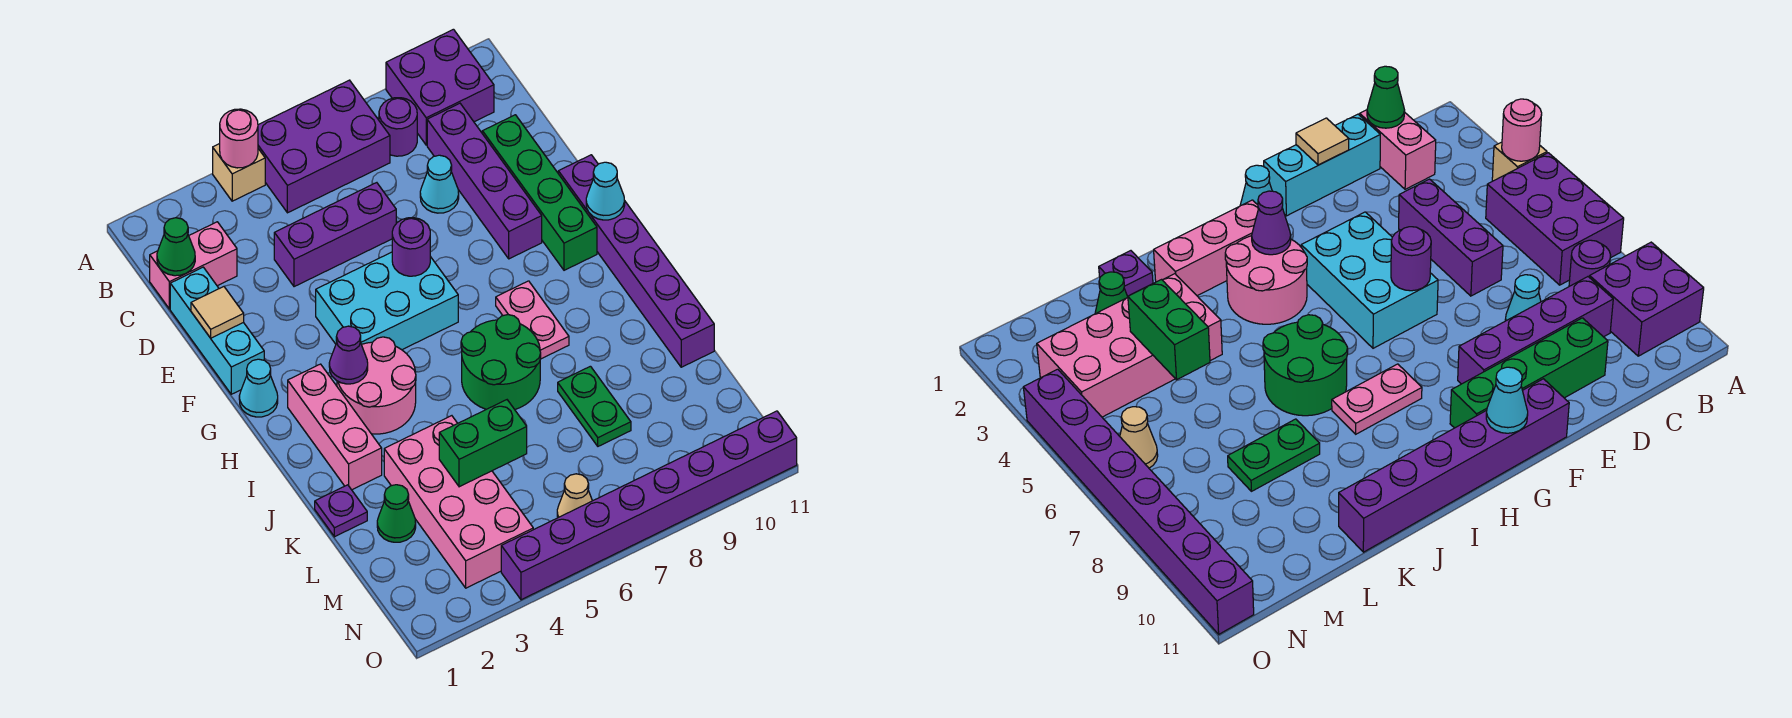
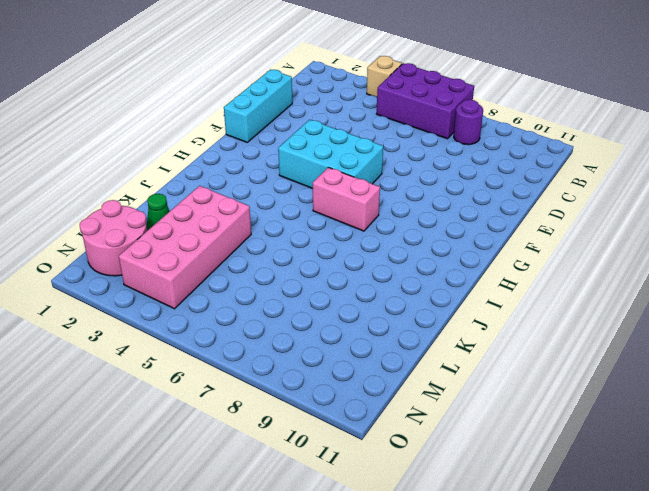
pink brick H6:H7 level 1 -> pink brick C1:C2 level 1
pink round brick M1:N2 level 1 -> pink round brick H3:I4 level 1
none -> purple brick A9:B10 level 1
none -> purple brick C9:F9 level 1
none -> purple brick D4:D6 level 1
none -> cyan cone D8 level 1

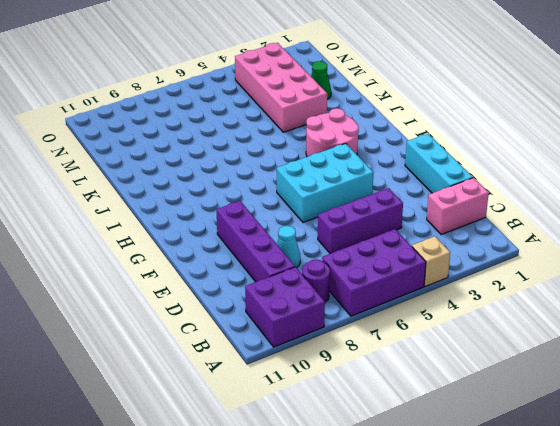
none -> green brick D10:G10 level 1
none -> purple brick F11:K11 level 1
none -> cyan cone G1 level 1
none -> pink brick H2:J2 level 1

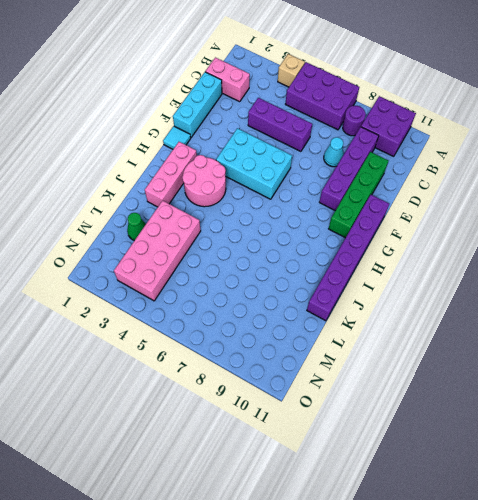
cyan tile G1 level 1 -> cyan cone G1 level 1
none -> pink plate H8:I8 level 1
none -> green round brick I6:J7 level 1
none -> purple plate K1 level 1
none -> green plate K8:L8 level 1

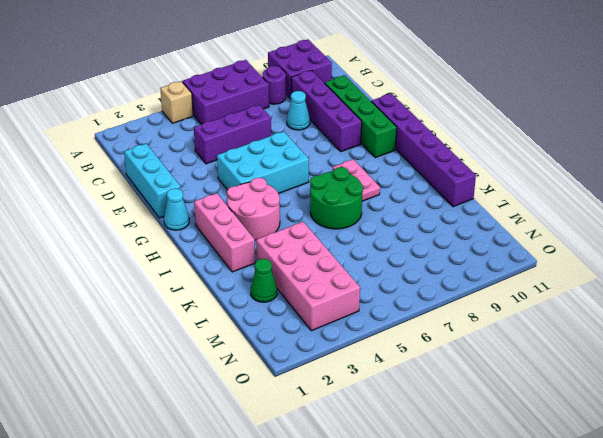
none -> pink brick C1:C2 level 1
none -> purple plate K1 level 1
none -> green plate K8:L8 level 1
none -> tan cone N6 level 1

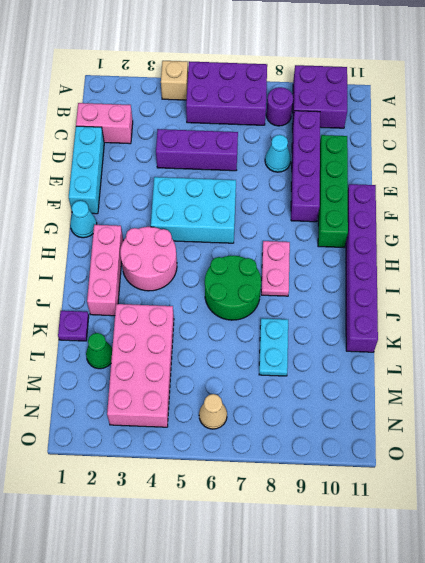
cyan plate K8:L8 level 1 -> green plate K8:L8 level 1
none -> purple brick O4:O11 level 1
none -> pink round brick A4 level 2
none -> green cone C1 level 2
none -> tan tile E1 level 2

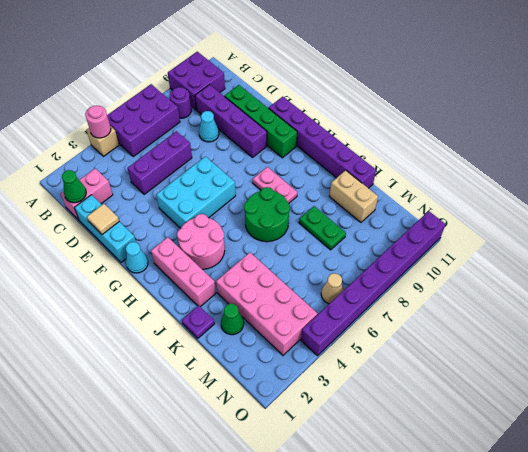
tan brick K10:L10 level 1 -> none
none -> purple round brick F6 level 2
none -> cyan cone G11 level 2
none -> purple cone H3 level 2
none -> green brick L4:L5 level 2

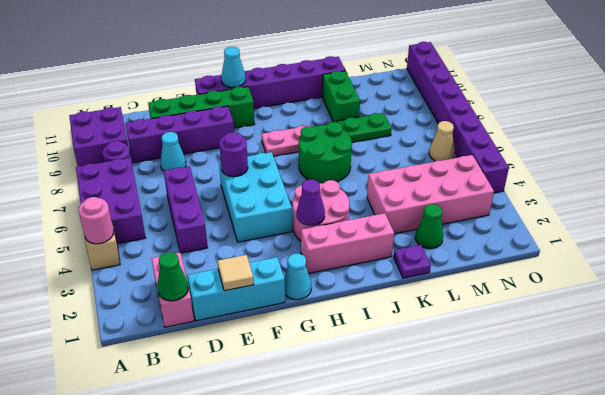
green brick K9:K10 level 1 -> green brick L4:L5 level 2

